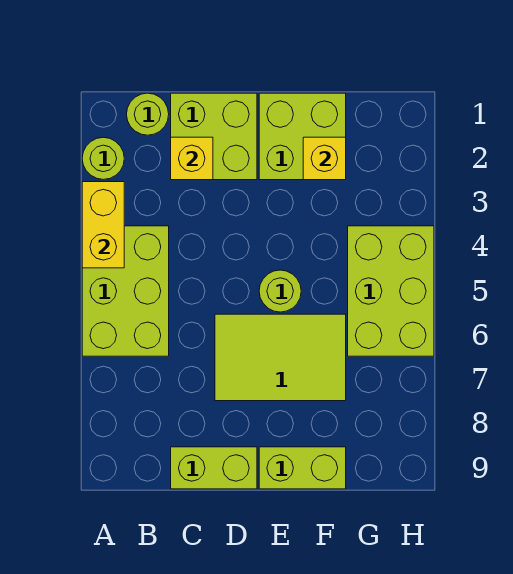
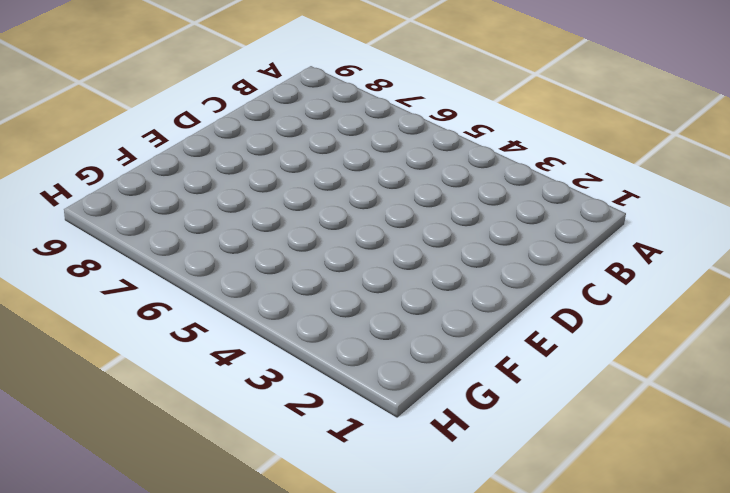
none -> lime round brick A2 level 1
none -> lime brick A4:B6 level 1
none -> lime round brick B1 level 1

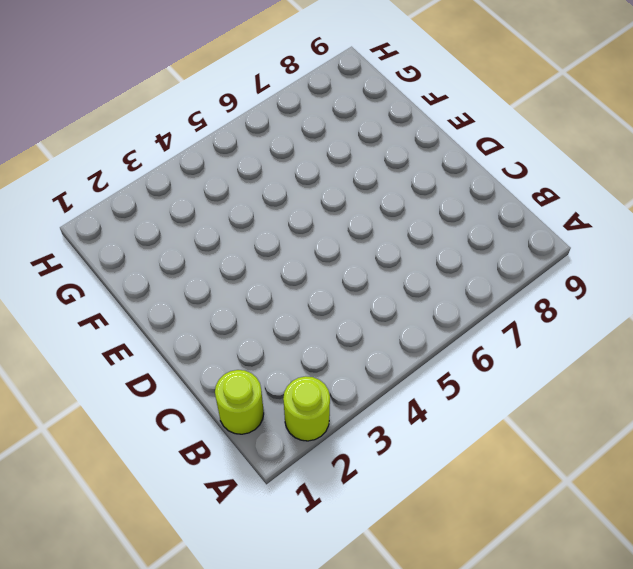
none -> lime brick A4:B6 level 1
none -> lime brick C1:D2 level 1
none -> lime brick C9:D9 level 1

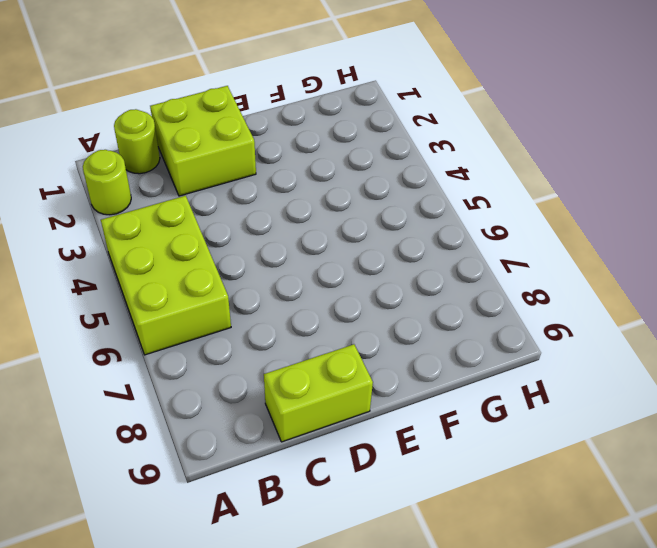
none -> lime tile D6:F7 level 1
none -> lime brick E1:F2 level 1
none -> lime round brick E5 level 1

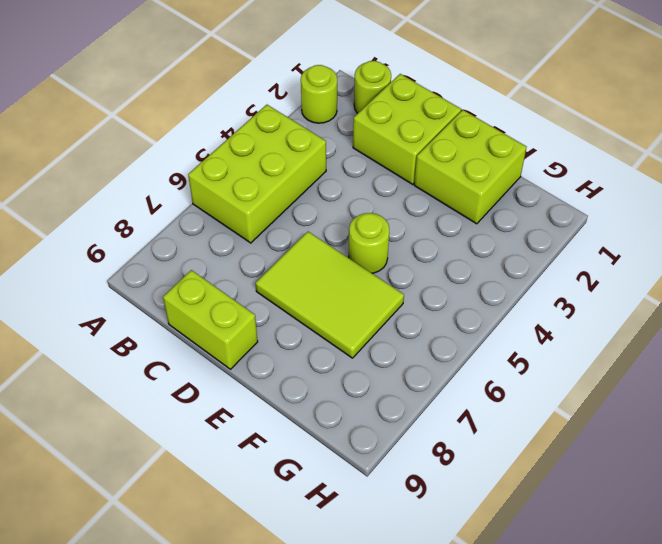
none -> lime brick E9:F9 level 1
none -> lime brick G4:H6 level 1
none -> yellow brick A3:A4 level 2

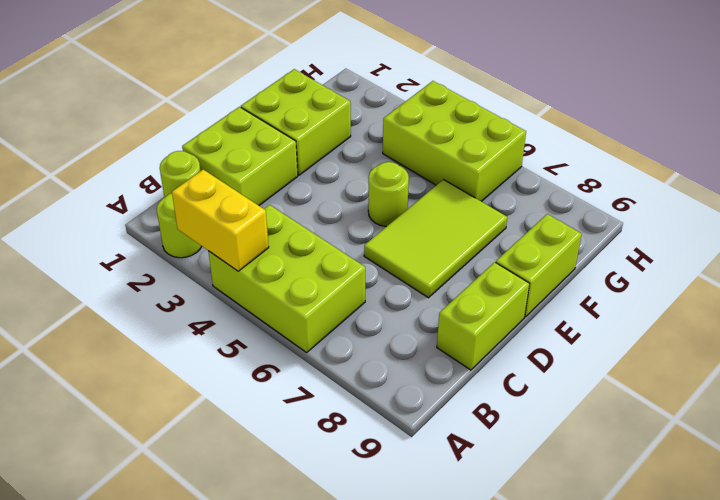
none -> yellow brick C2 level 2
none -> yellow brick F2 level 2

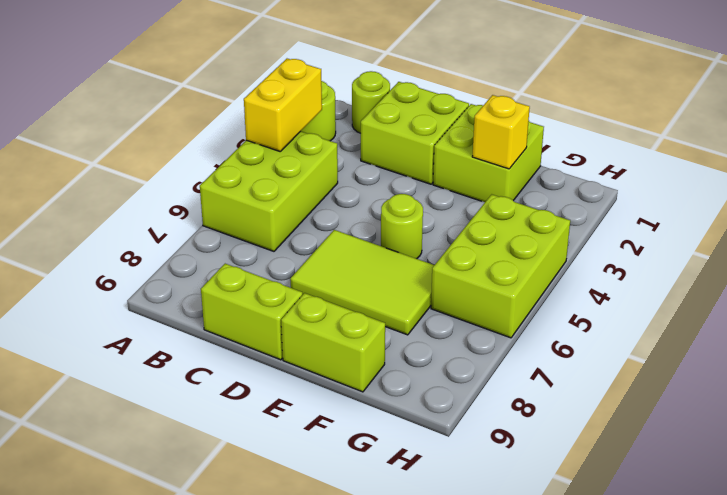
none -> yellow brick C2 level 2

